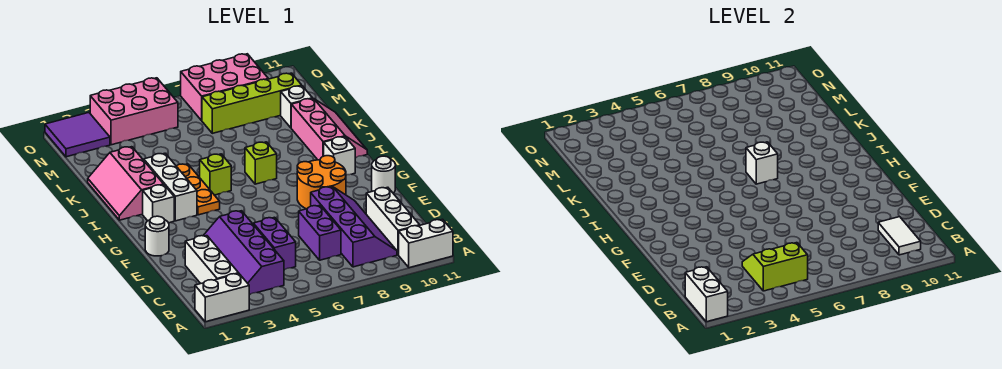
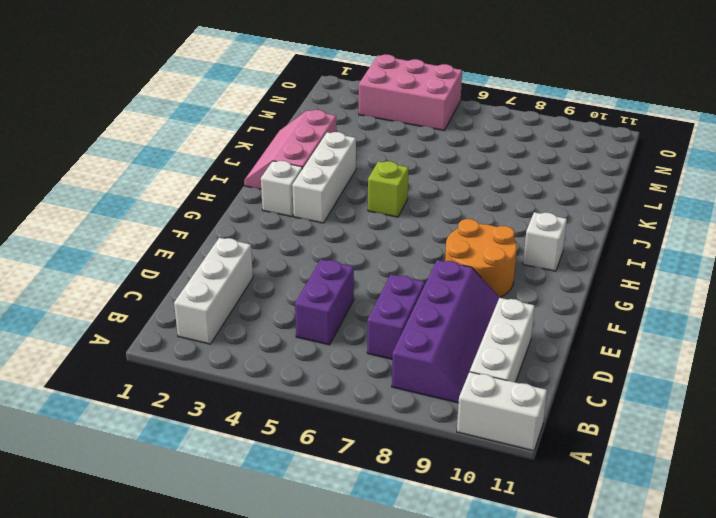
none -> white brick A1:A2 level 1
none -> purple slope B3:E4 level 1 top 4
none -> white round brick F1 level 1

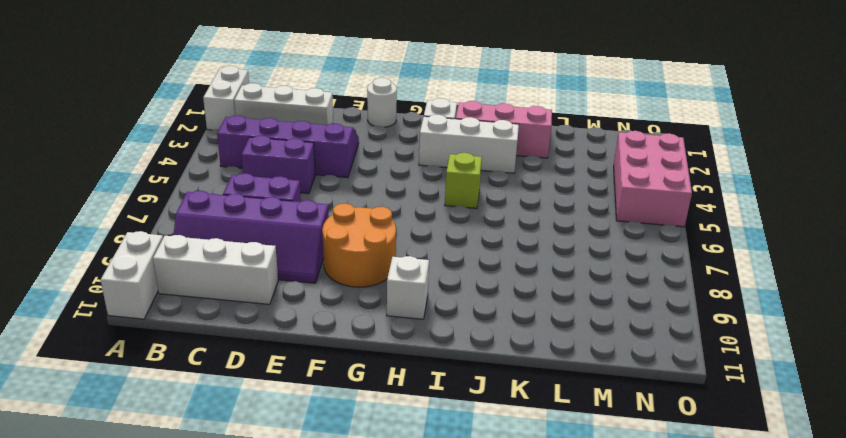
none -> white round brick F11 level 1
none -> orange plate H4:J4 level 1
none -> lime brick I7 level 1

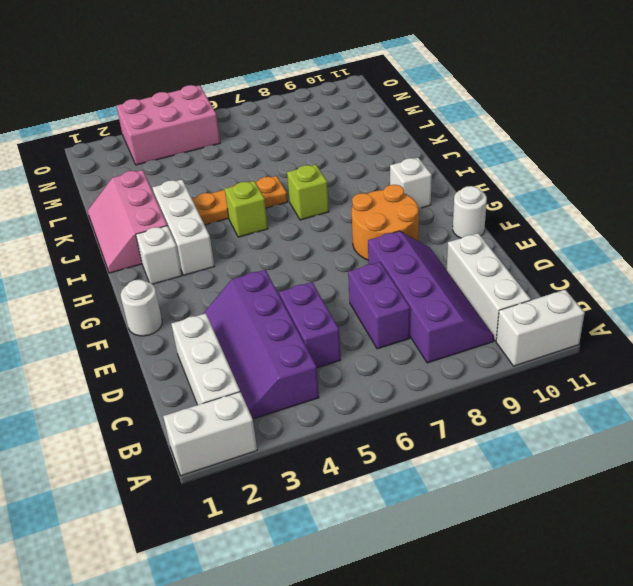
orange plate J4:J6 level 1 -> orange plate H4:J4 level 1
none -> pink slope I10:K11 level 1 top 10
none -> white brick L10 level 1
none -> lime brick M7:M10 level 1

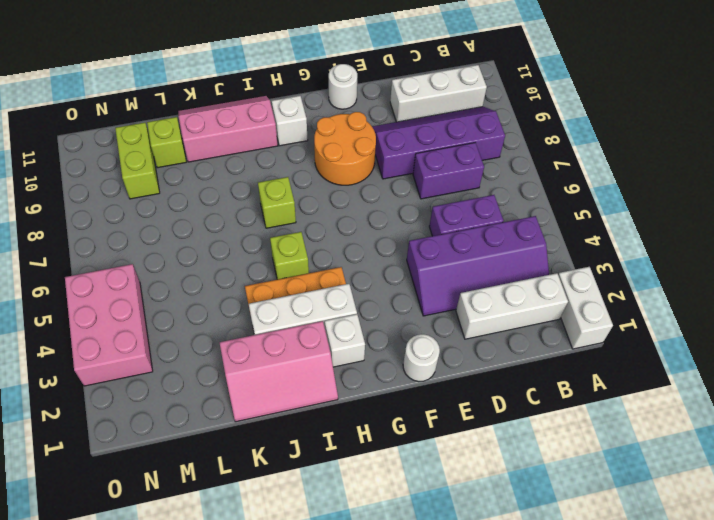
lime brick L10 level 1 -> white brick L10 level 1
lime brick M9:M10 level 1 -> lime brick M7:M10 level 1
none -> white brick A10:A11 level 1
none -> purple tile N1:O2 level 1
none -> pink brick N7:O9 level 1

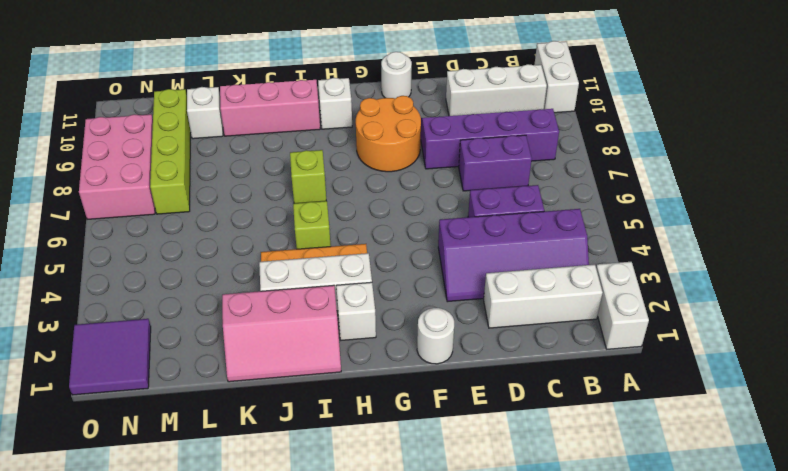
none -> pink brick N3:O5 level 1
none -> white brick A1:B1 level 2
none -> lime slope B4:C5 level 2 top B

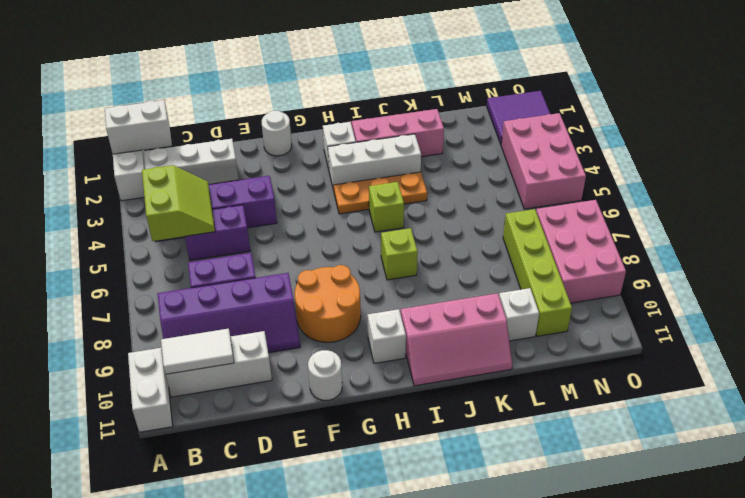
none -> white brick I7 level 2

